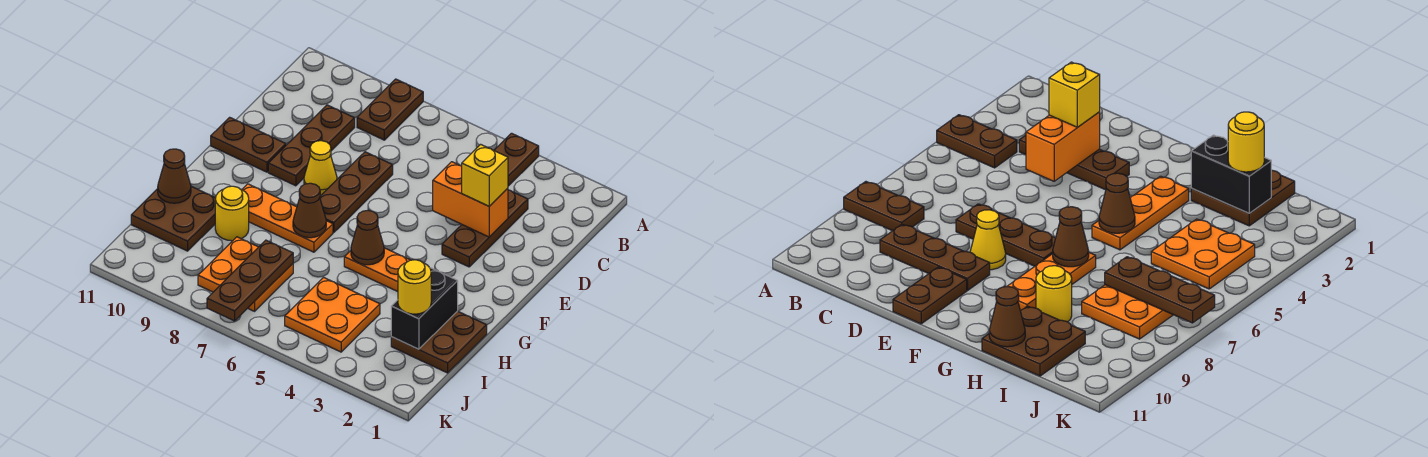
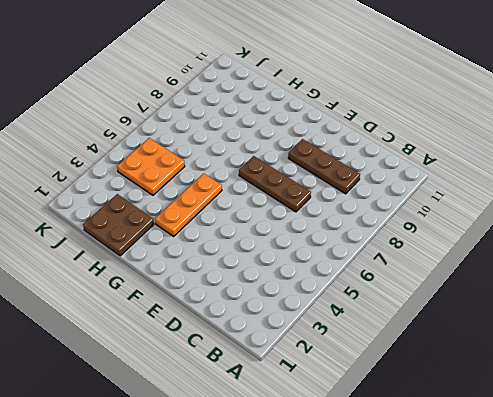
none -> brown plate A4:B4 level 1
none -> brown plate A8:B8 level 1
none -> brown plate C3:E3 level 1

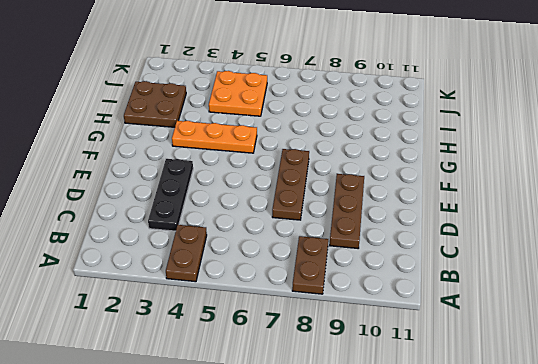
black plate C3:E3 level 1 -> brown plate C3:E3 level 1
none -> yellow cone E8 level 1
none -> brown plate E10:E11 level 1
none -> orange plate G7:G9 level 1

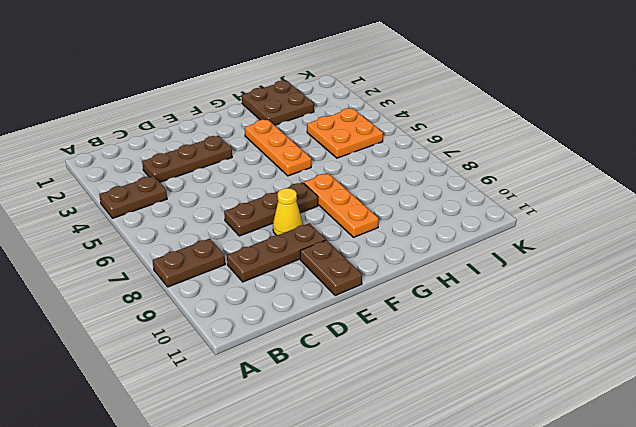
none -> yellow round brick H9 level 1
none -> brown plate H10:I11 level 1
none -> orange plate I7:J8 level 1

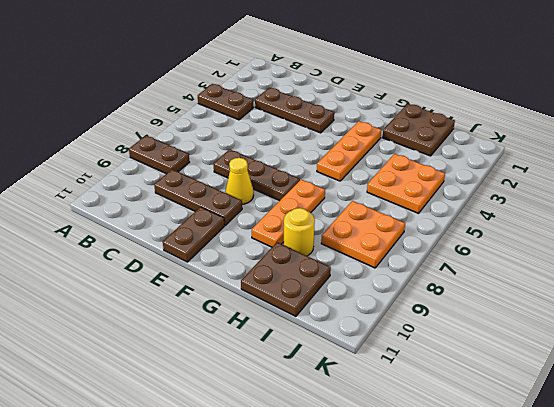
none -> orange brick D3:D4 level 2
none -> brown cone G5 level 2
none -> brown cone G7 level 2

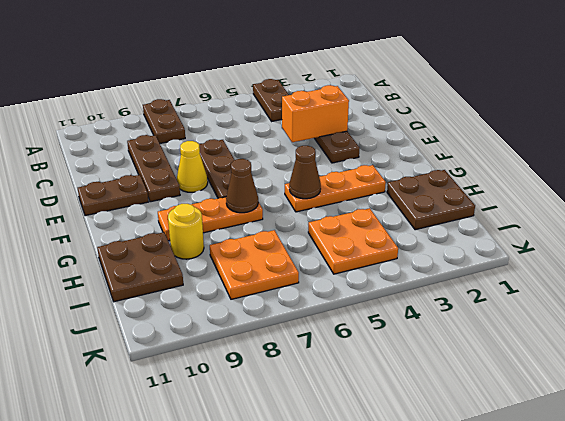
none -> black brick H2:I2 level 2
none -> brown cone H11 level 2
none -> brown plate I7:K7 level 2

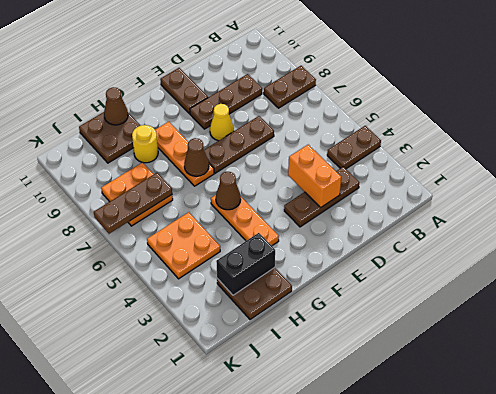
none -> yellow brick D3 level 3
none -> yellow round brick I2 level 3

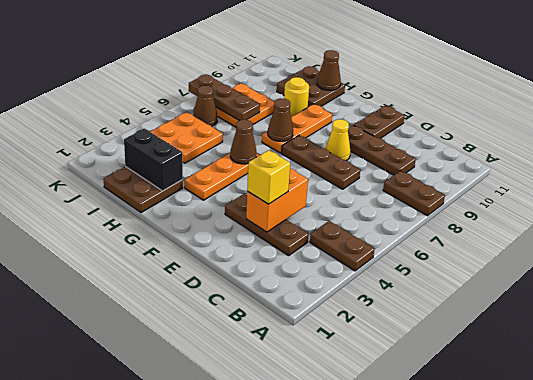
brown cone J6 level 1 -> none
none -> yellow round brick I2 level 3

